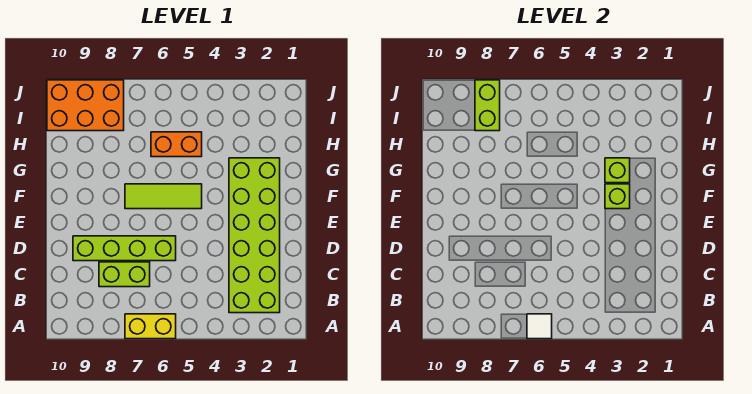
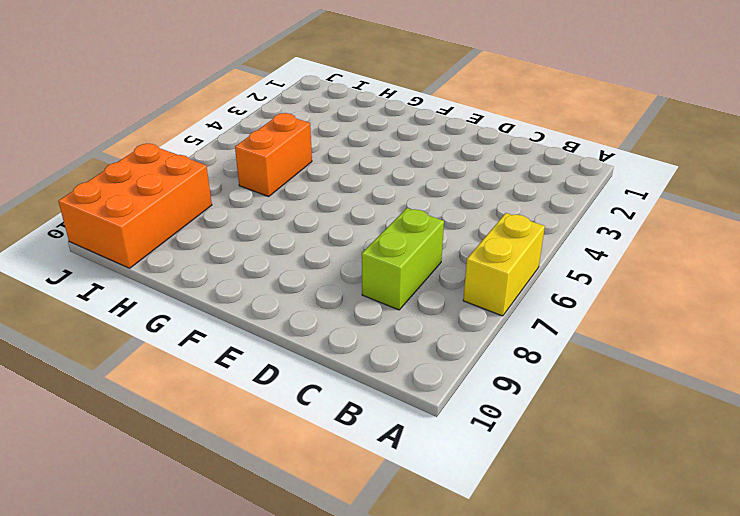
none -> lime brick B2:G3 level 1
none -> lime brick D6:D9 level 1

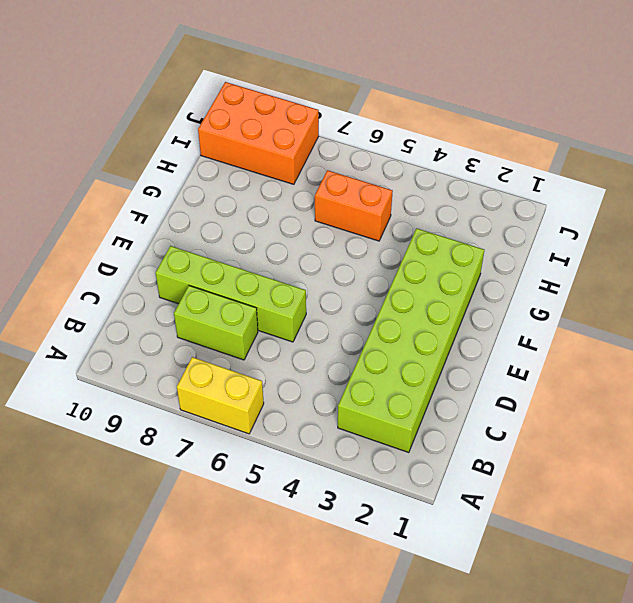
none -> lime tile F5:F7 level 1
none -> white tile A6 level 2

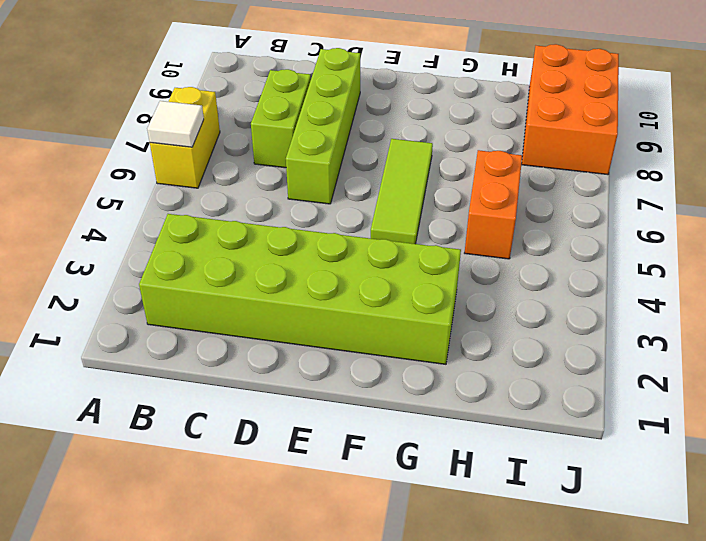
none -> lime brick F3 level 2
none -> lime brick G3 level 2

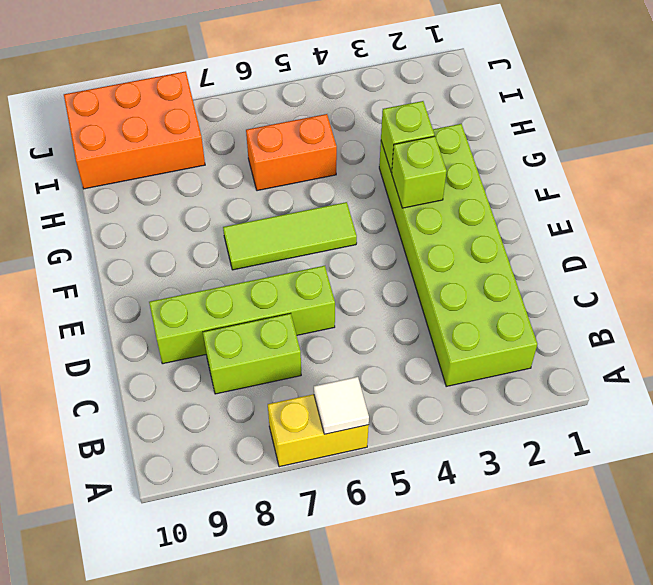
none -> lime brick I8:J8 level 2

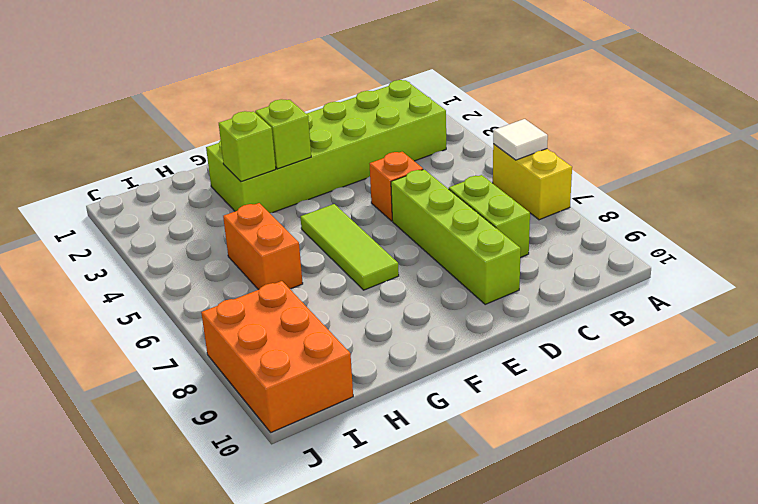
orange brick D5 level 1 -> none
none -> lime brick I8:J8 level 2

